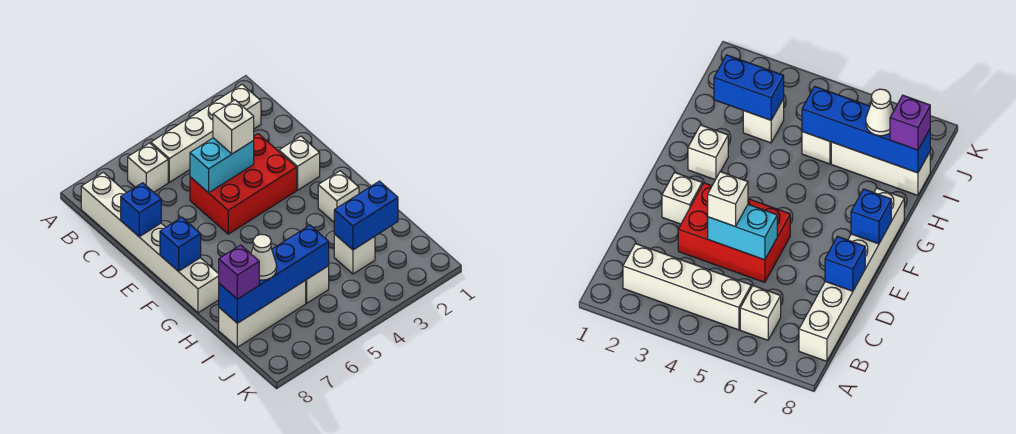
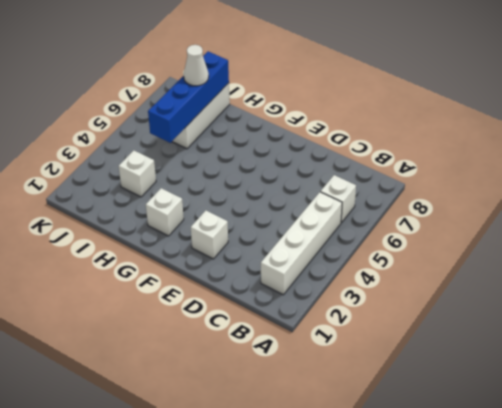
none -> white brick B8:G8 level 1
none -> red brick D3:E5 level 1
none -> white brick I5 level 1

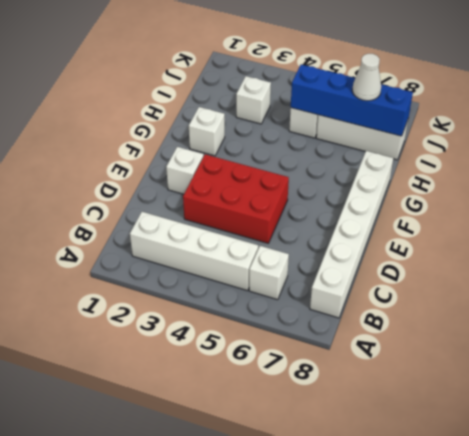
none -> cyan brick D4:D5 level 2
none -> blue brick D8 level 2
none -> blue brick F8 level 2

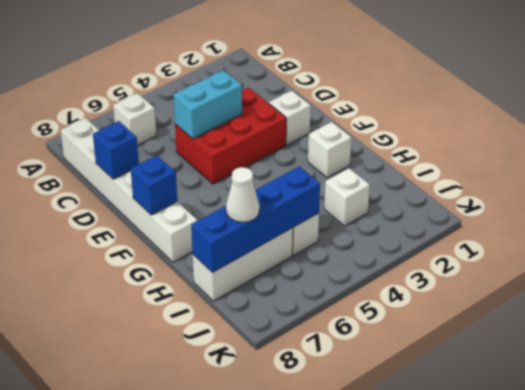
none -> white brick B2:B5 level 1
none -> blue brick I2:I3 level 2
none -> white brick D4 level 3

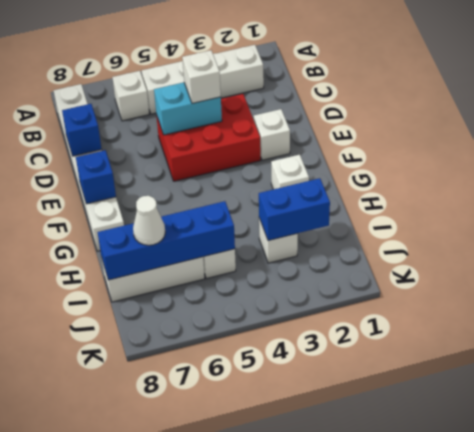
none -> purple brick I8 level 3

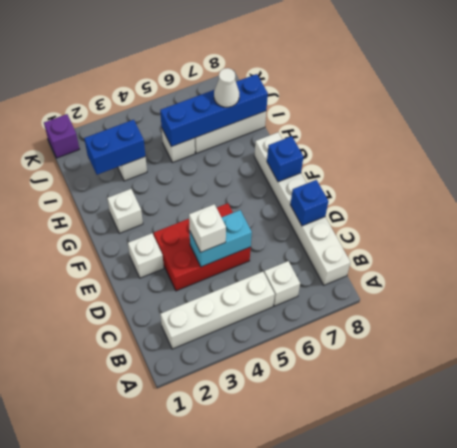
purple brick K1 level 1 -> purple brick I8 level 3

